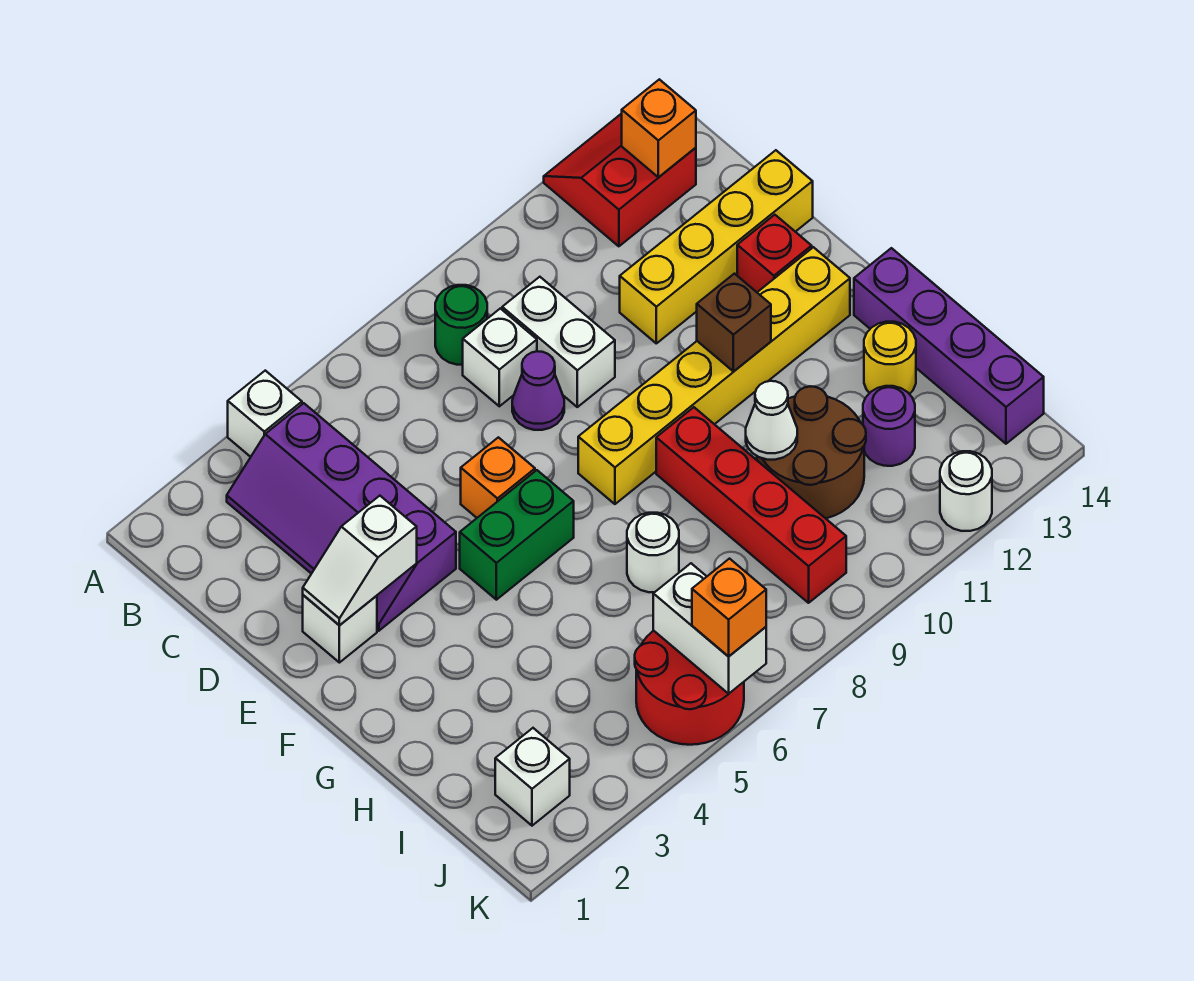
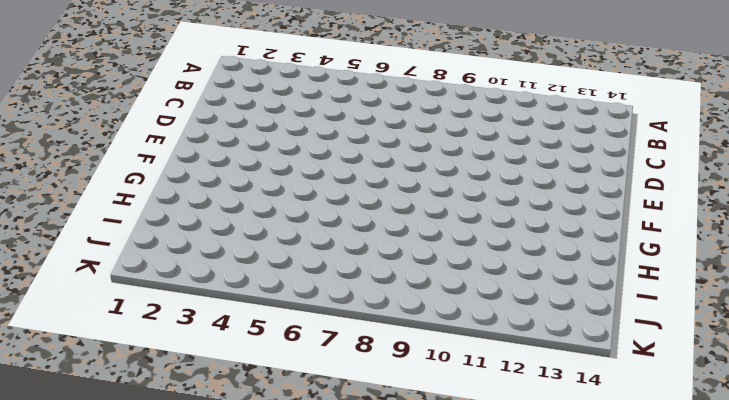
none -> white brick A4 level 1
none -> red slope A12:B13 level 1 top B
none -> purple slope B3:E4 level 1 top 4

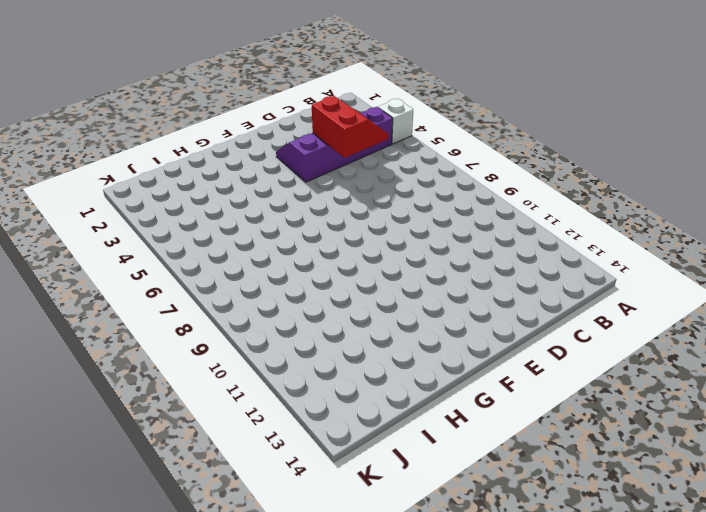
red slope C4:D5 level 2 top D -> red slope A12:B13 level 1 top B
none -> green round brick B8 level 1
none -> white brick C8 level 1
none -> white brick C9:D9 level 1

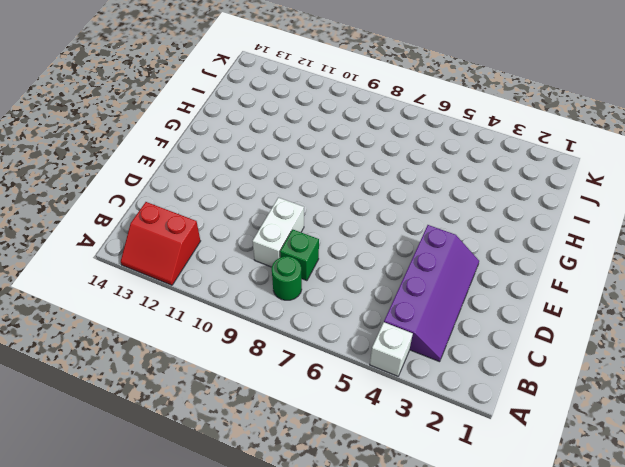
green brick C8 level 1 -> white brick C8 level 1
none -> purple cone D8 level 1
none -> yellow brick D11:D14 level 1
none -> white brick E2 level 1

